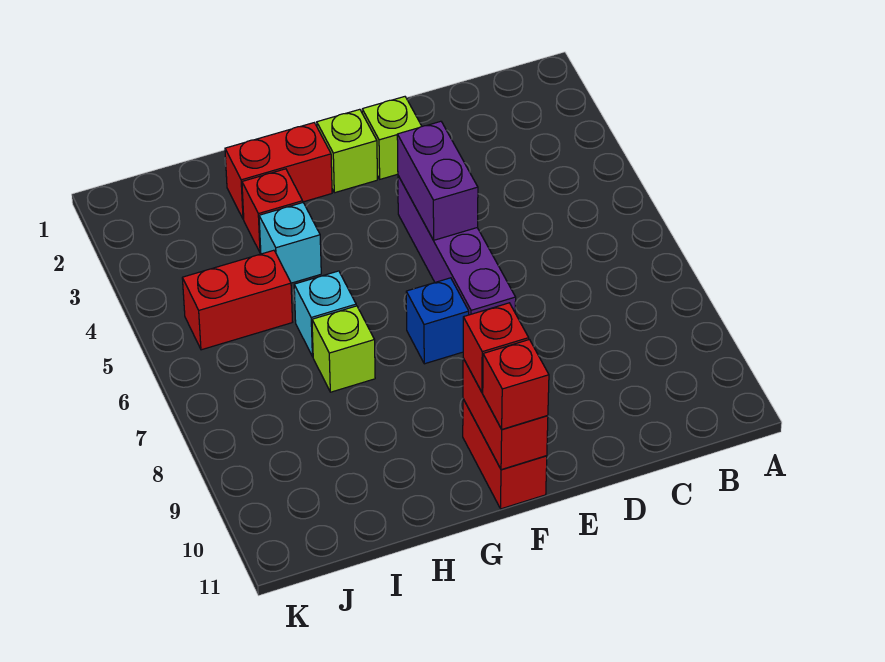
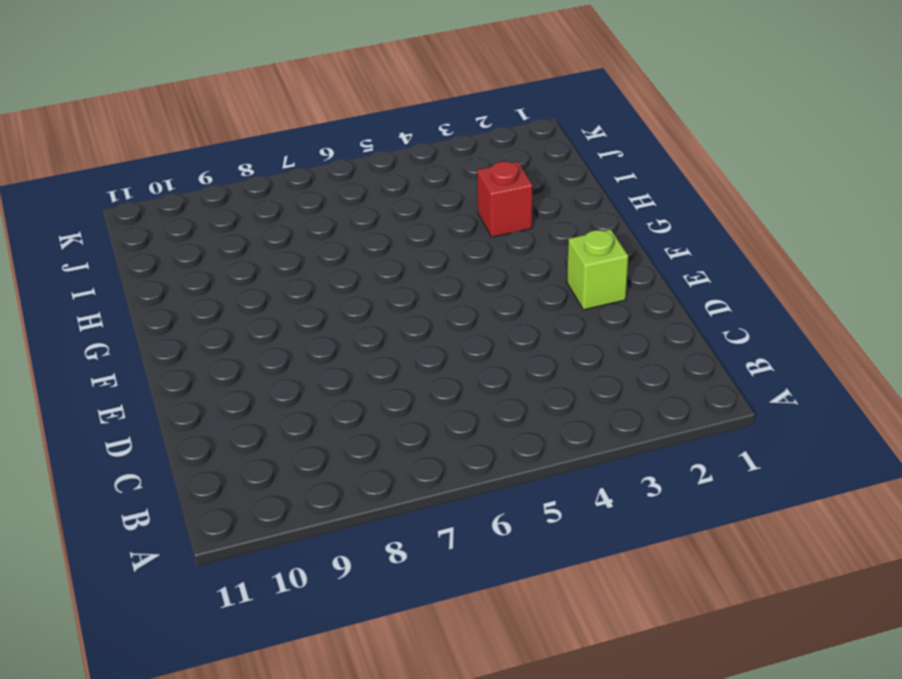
none -> purple brick E4:E7 level 1
none -> lime brick F2 level 1
none -> blue brick F7 level 1

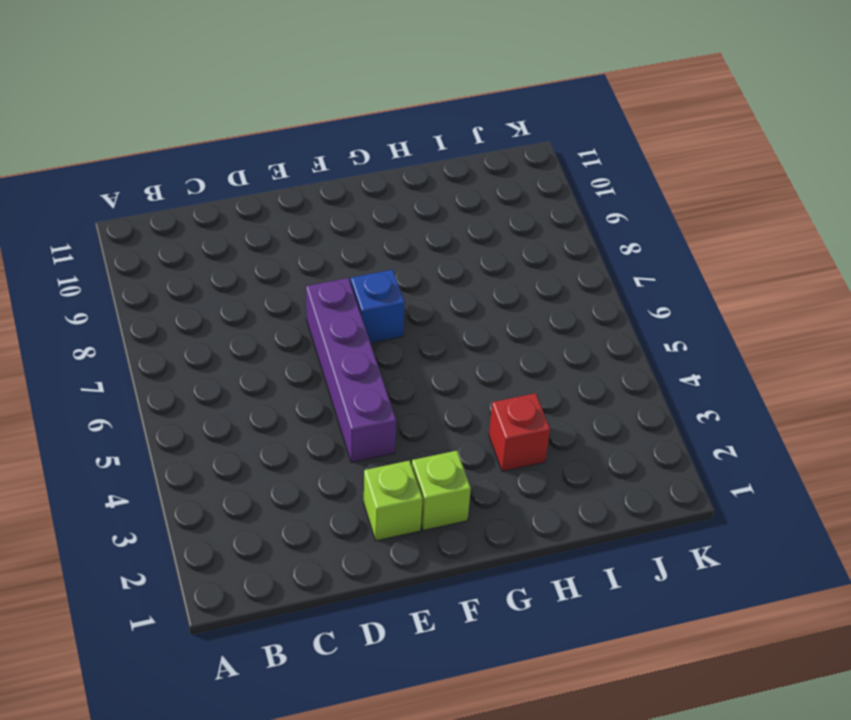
none -> red brick F10:F11 level 1
none -> red brick G2:H2 level 1
none -> cyan brick H4 level 1

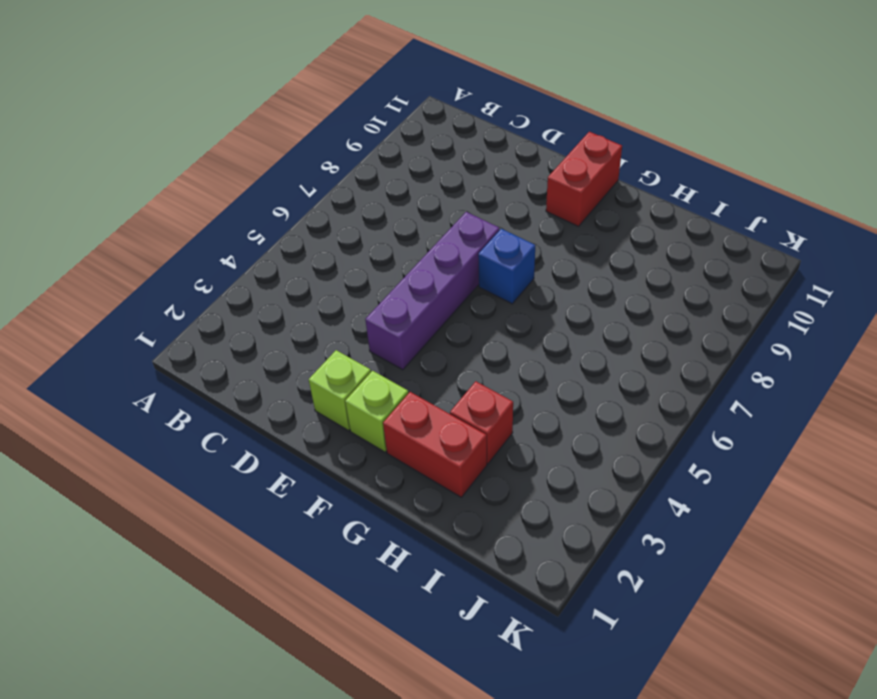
none -> cyan brick H4 level 1
none -> cyan brick H6 level 1
none -> lime brick H7 level 1

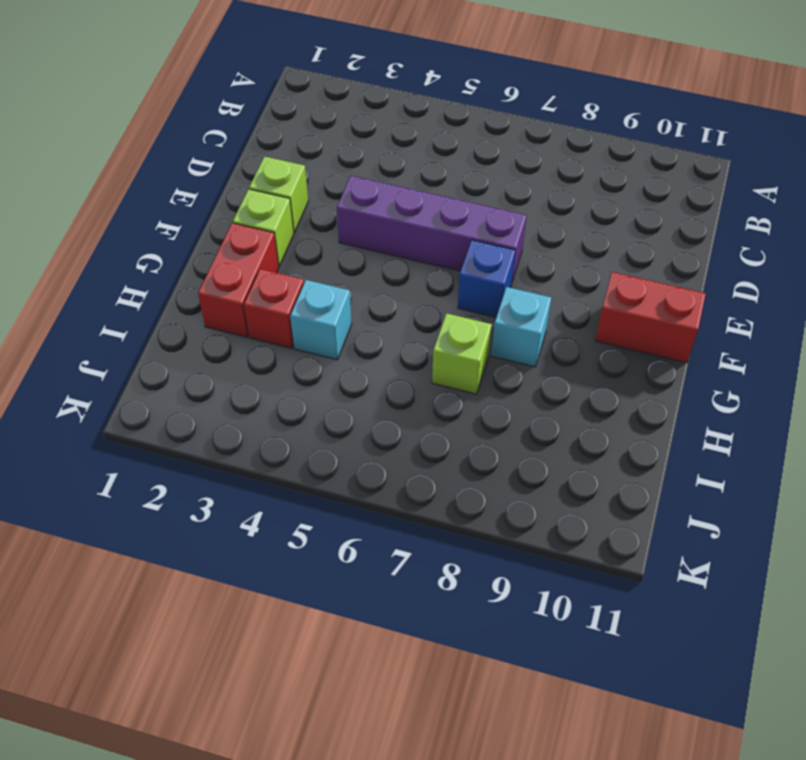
cyan brick G8 level 1 -> cyan brick H6 level 1
none -> red brick I5:J5 level 1
none -> purple brick E4:E5 level 2
none -> red brick F10:F11 level 2

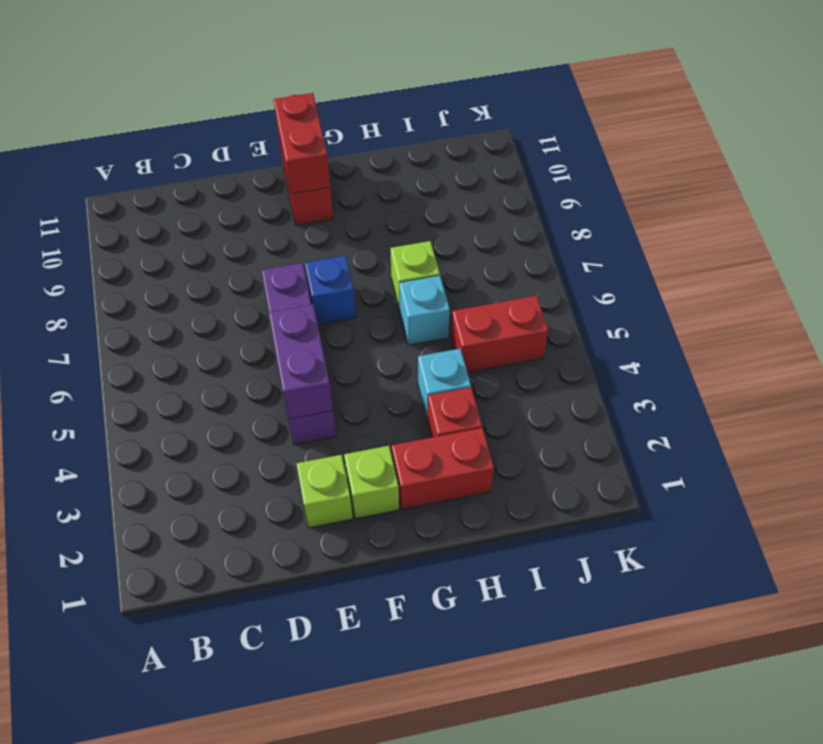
none -> red brick F10 level 3
none -> red brick F11 level 3

